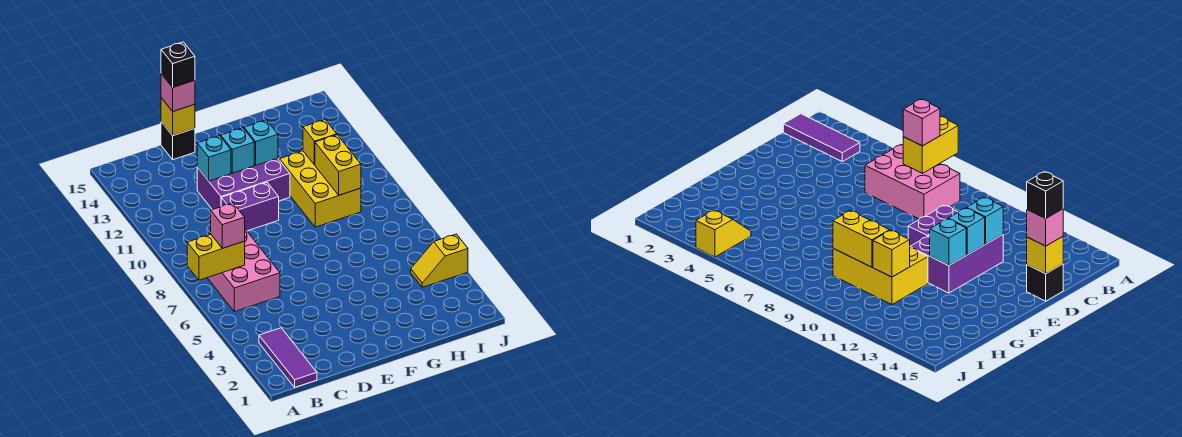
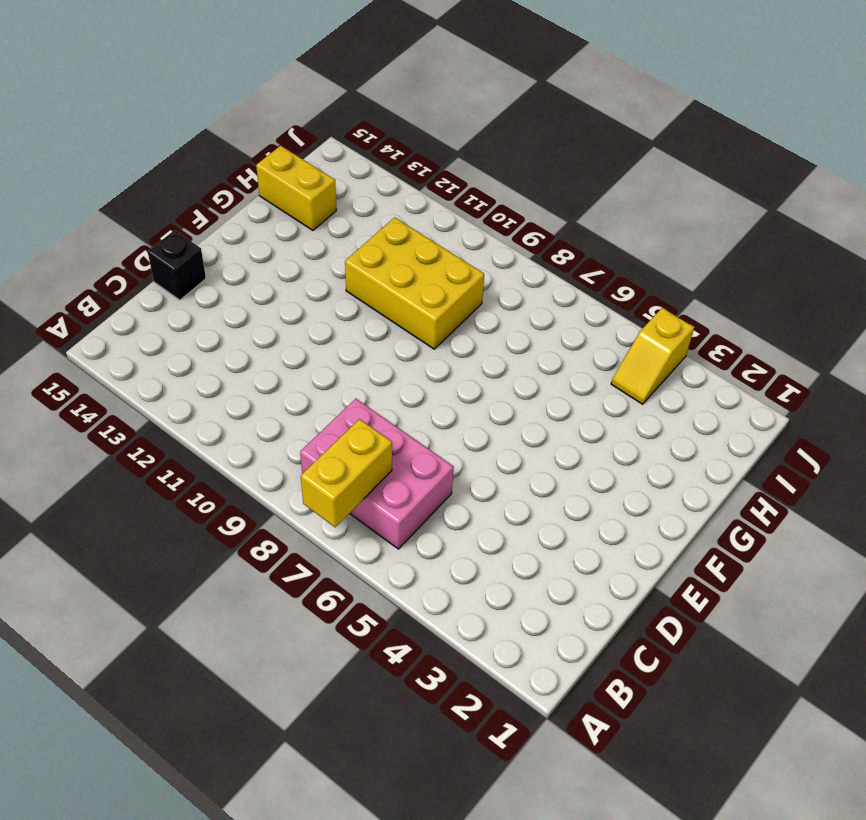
yellow brick H14:H15 level 1 -> yellow brick H9:H10 level 2
none -> purple tile B1:B3 level 1
none -> purple brick D10:E10 level 1
none -> purple brick D11:F12 level 1

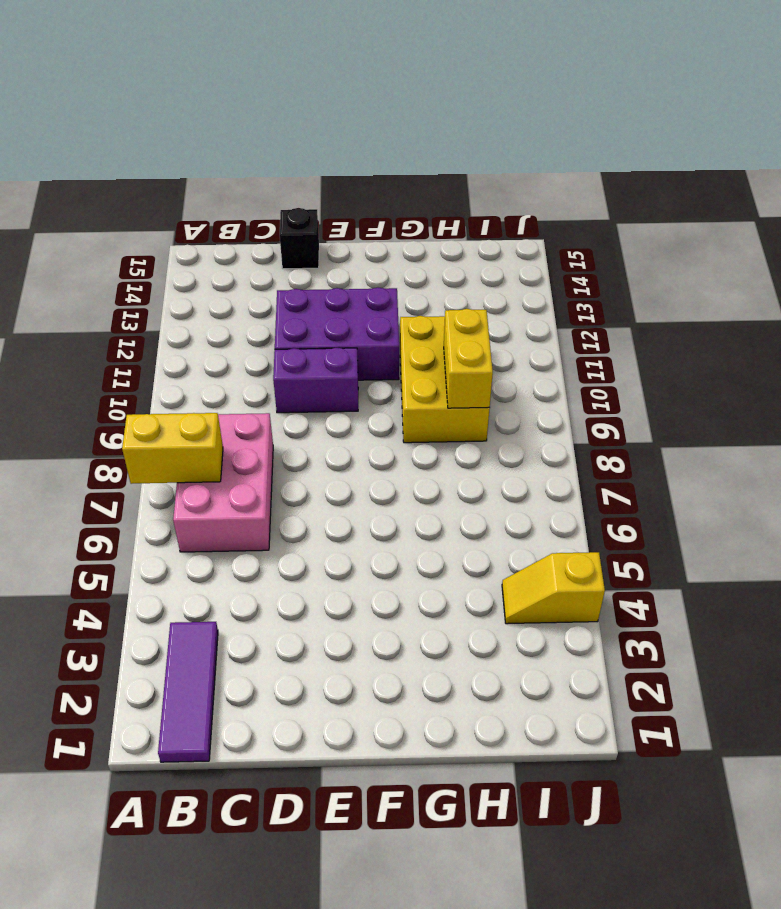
none -> cyan brick D12 level 2
none -> yellow brick D15 level 2
none -> cyan brick E12 level 2

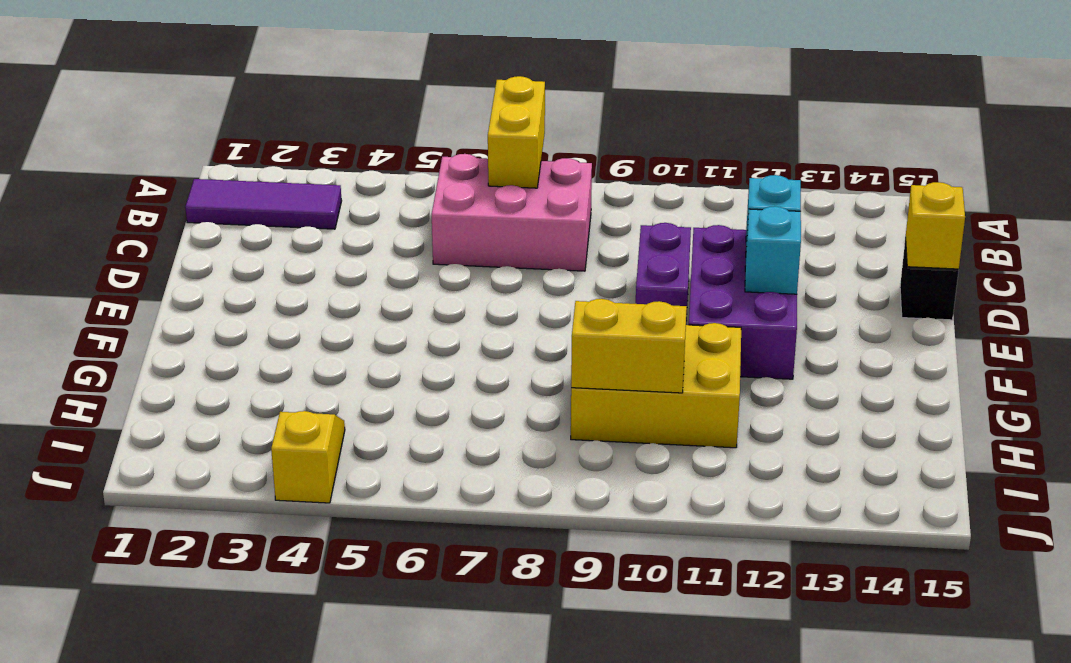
none -> cyan brick F12 level 2
none -> yellow brick H11 level 2
none -> pink brick B7 level 3

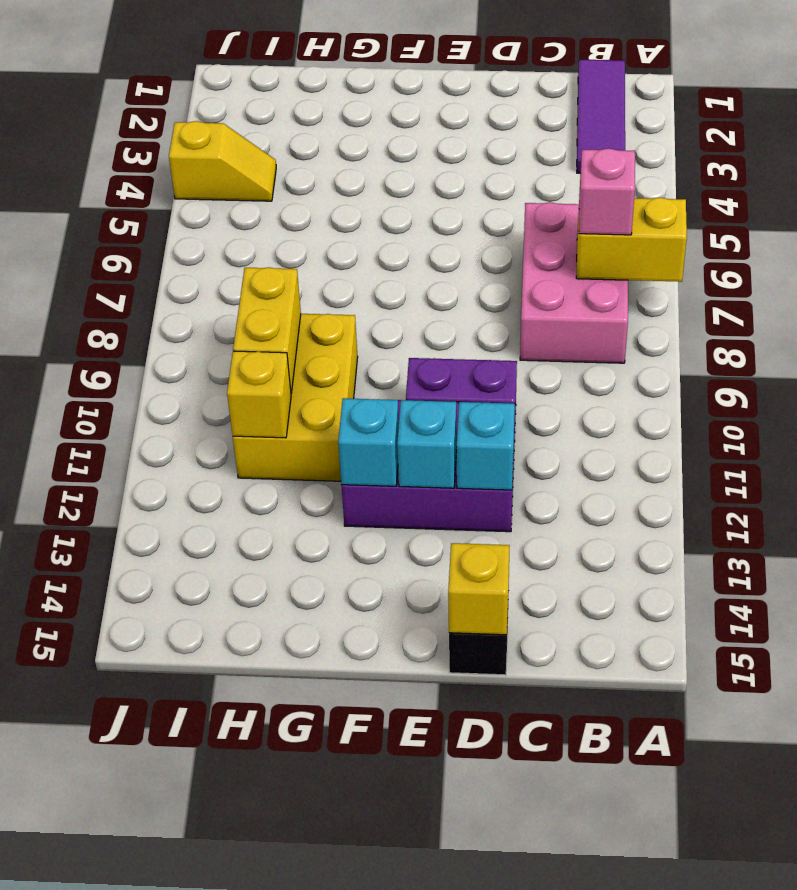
none -> pink brick D15 level 3
none -> black brick D15 level 4

